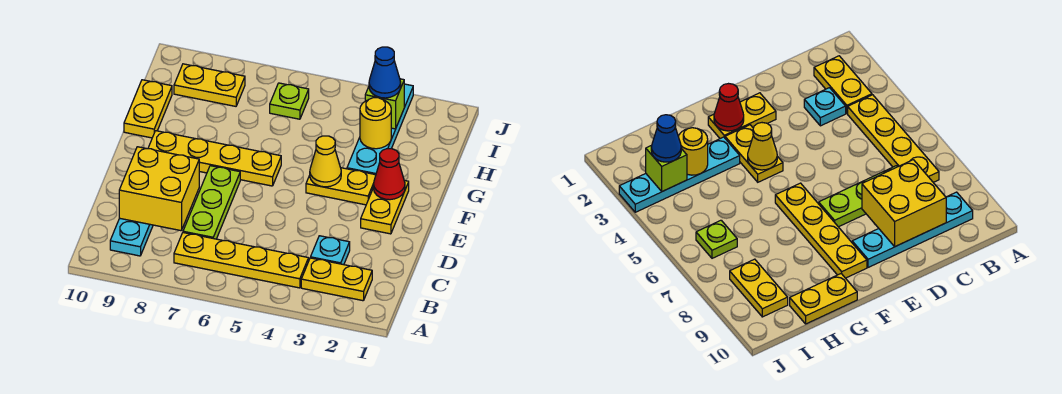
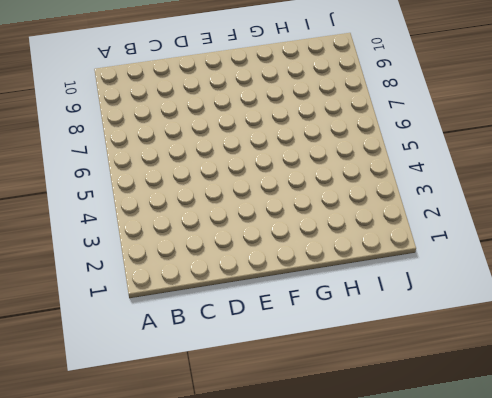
none -> yellow plate B2:B3 level 1
none -> yellow plate B4:B7 level 1
none -> cyan plate B9:E9 level 1

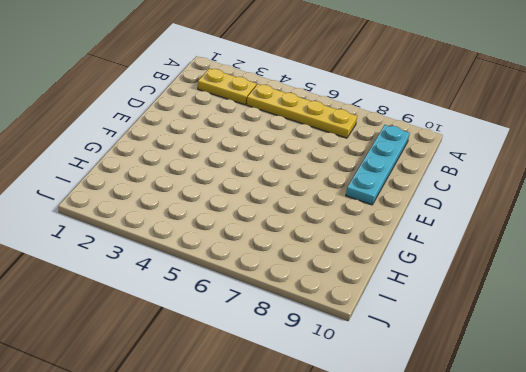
none -> cyan plate C3 level 1
none -> lime plate C7:E7 level 1
none -> yellow plate E2:F2 level 1

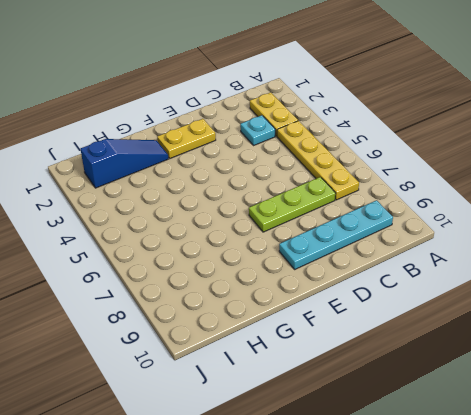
blue slope G2:I2 level 1 top I -> none
none -> yellow plate F3:F4 level 1
none -> yellow plate F6:F9 level 1
none -> cyan plate G3:J3 level 1

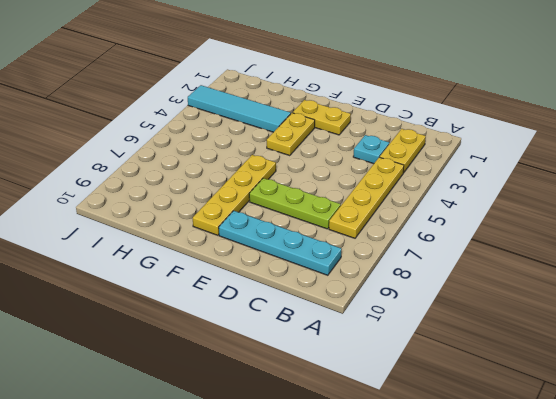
cyan tile G3:J3 level 1 -> cyan plate G3:J3 level 1
none -> yellow plate G10:H10 level 1
none -> lime plate I6 level 1
none -> yellow plate I8:I9 level 1

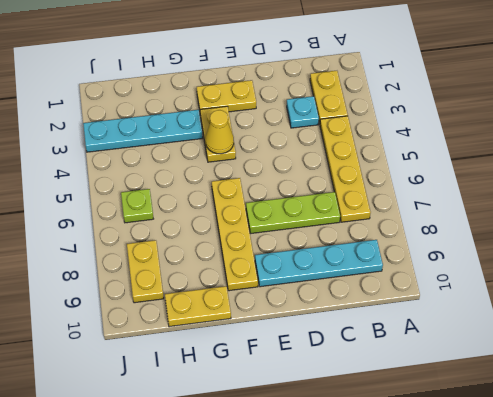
none -> yellow brick C8:D9 level 2
none -> red cone F2 level 2
none -> yellow round brick H3 level 2

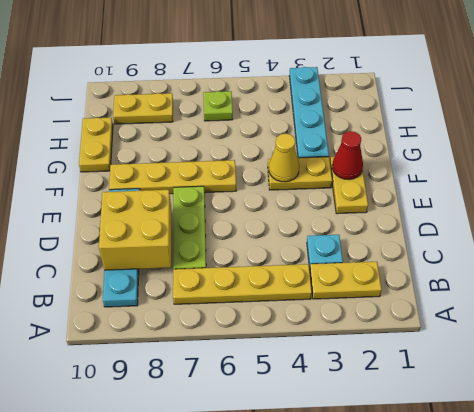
none -> yellow round brick H3 level 2
none -> lime brick I3 level 2
none -> blue cone I3 level 3

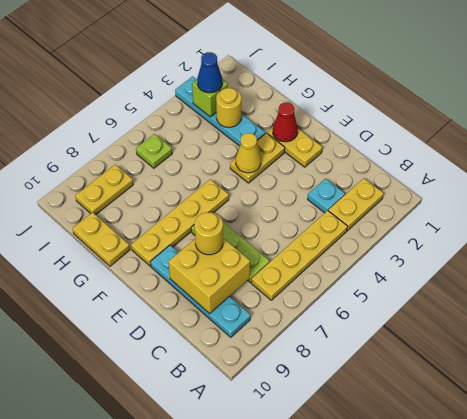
yellow round brick D8 level 3 -> none

